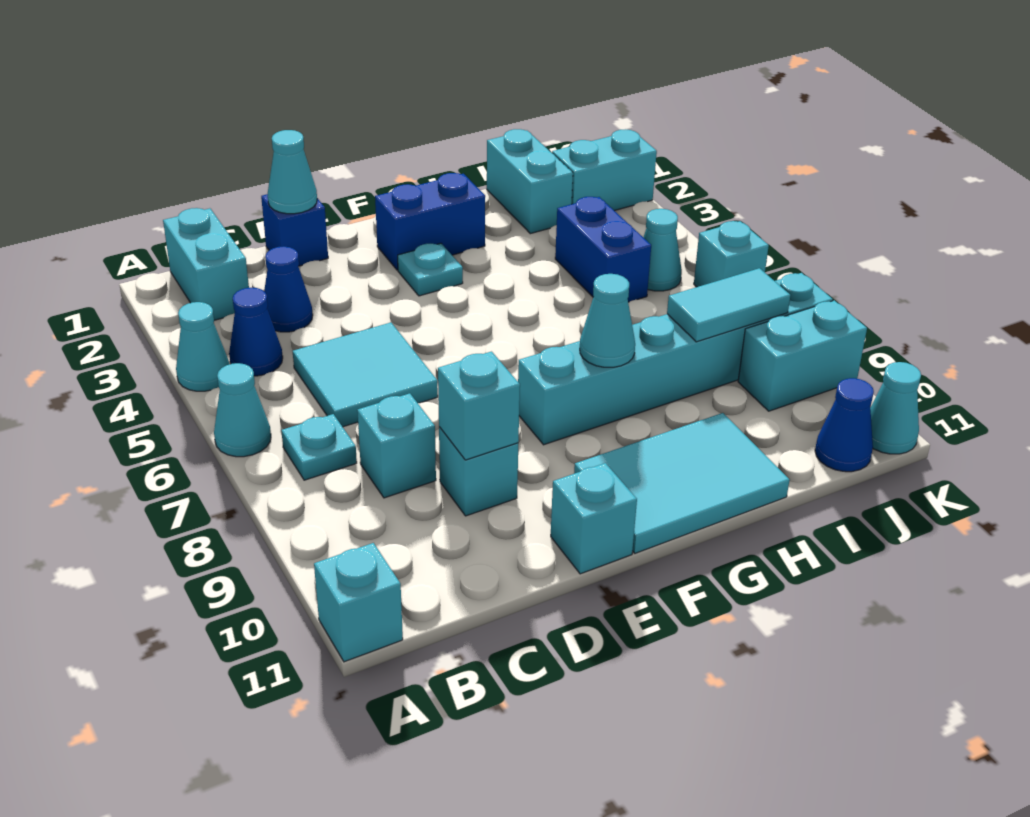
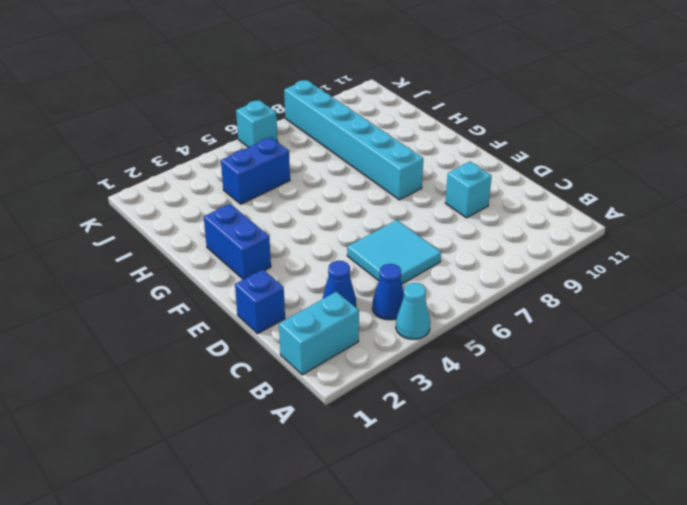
none -> cyan cone A6 level 1
none -> cyan brick A11 level 1
none -> cyan plate B7 level 1

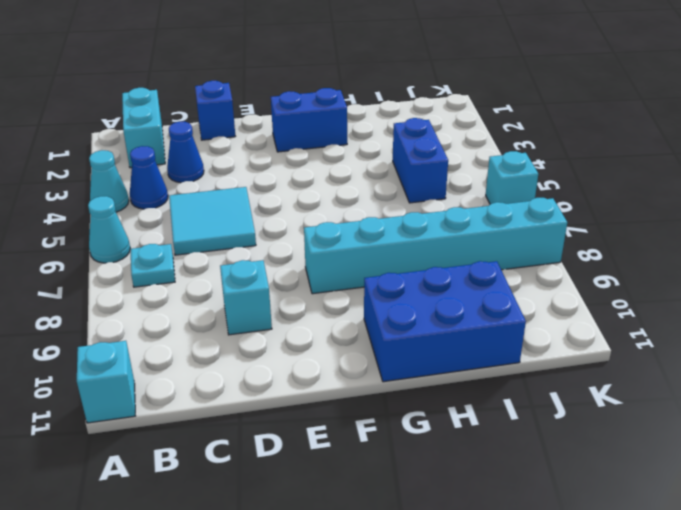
blue brick G10:I11 level 1 -> cyan tile F10:H11 level 1
none -> cyan brick C8 level 1
none -> cyan brick E11 level 1
none -> cyan plate F3 level 1

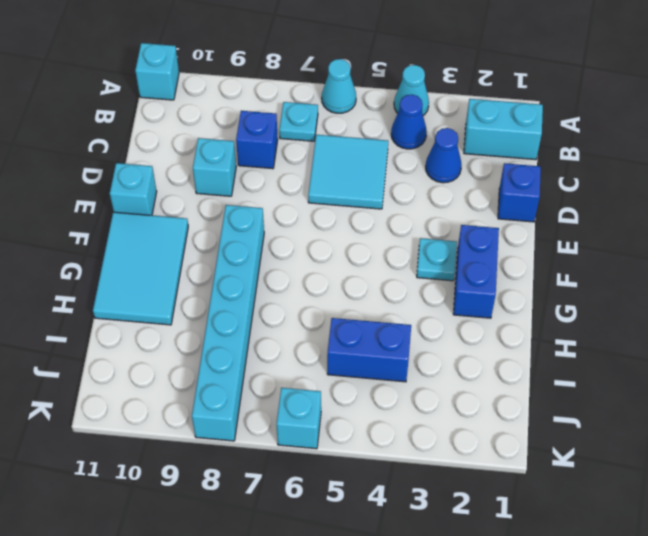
blue brick C8 level 1 -> cyan brick C8 level 1
none -> cyan brick I1:I2 level 1
none -> cyan brick J2:K2 level 1
none -> cyan cone J5 level 1

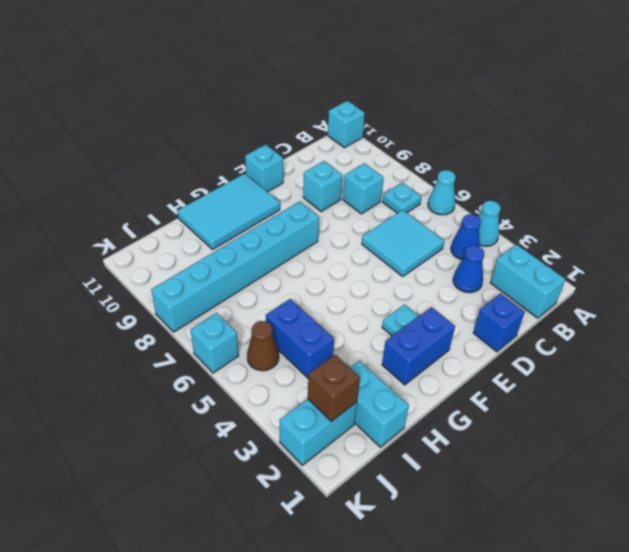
brown brick J2 level 2 -> none
brown cone J5 level 1 -> cyan cone J5 level 1
none -> cyan brick J9:K9 level 1
none -> blue cone J11 level 1
none -> cyan cone K11 level 1

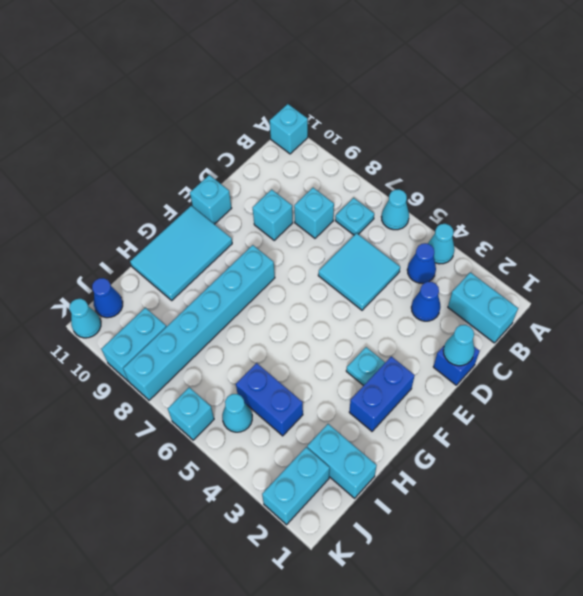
none -> cyan brick D9 level 2
none -> cyan cone G8 level 2
none -> cyan tile I8:J8 level 2

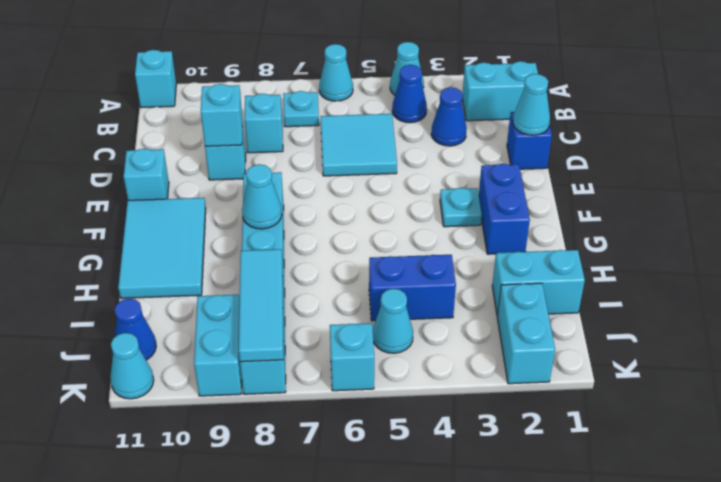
cyan tile I8:K8 level 2 -> cyan tile I8:J8 level 2

